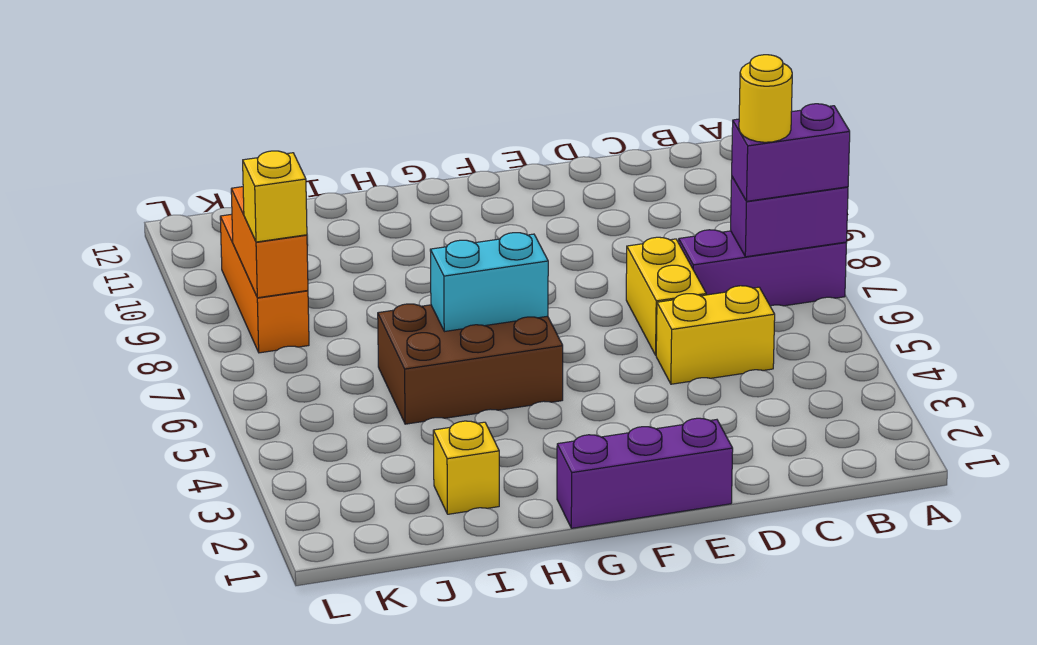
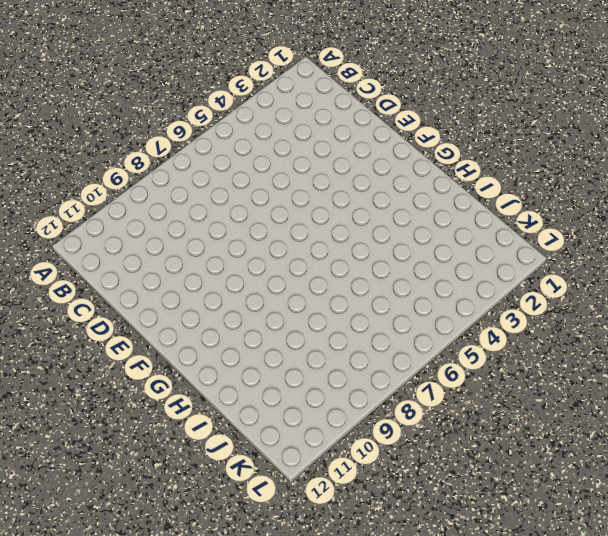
none -> purple brick A7:C7 level 1
none -> yellow brick C5:D5 level 1
none -> yellow brick D6:D7 level 1

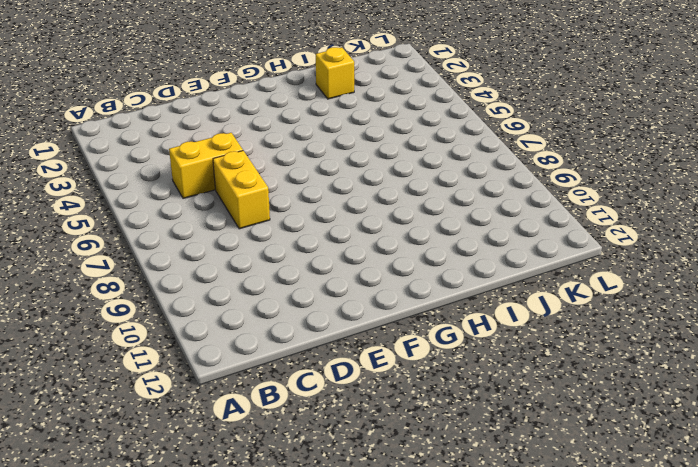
none -> purple brick A7:C7 level 1
none -> purple brick E1:G1 level 1
none -> brown brick G5:I6 level 1

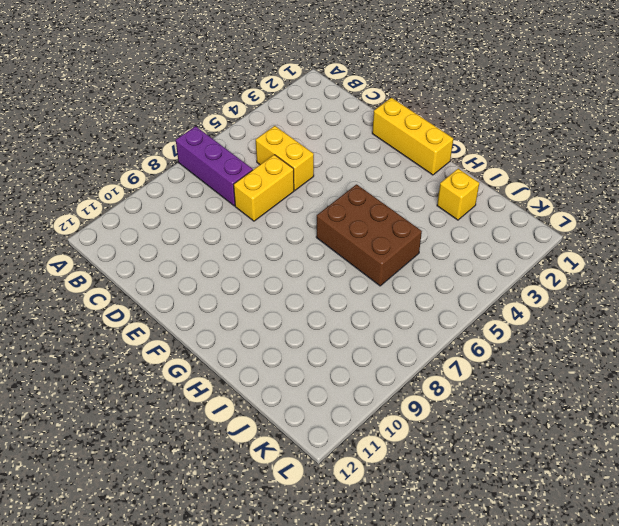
yellow brick E1:G1 level 1 -> purple brick E1:G1 level 1
none -> orange brick K8:K10 level 1
none -> purple brick A7:B7 level 2
none -> cyan brick G6:H6 level 2

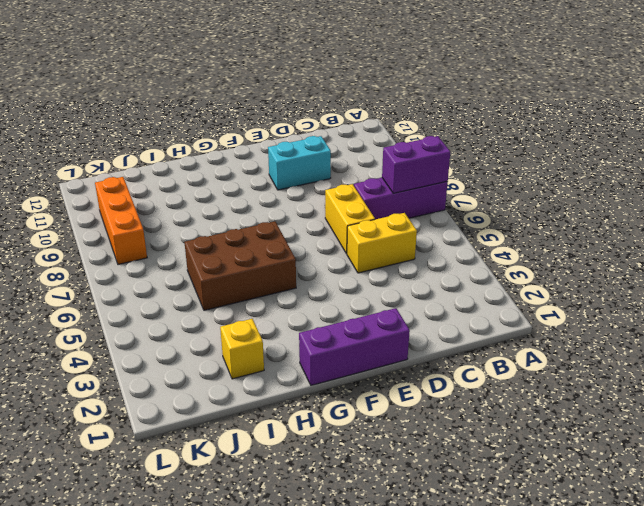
cyan brick D10:E10 level 1 -> cyan brick G6:H6 level 2
none -> orange brick K8:K9 level 2
none -> purple brick A7:B7 level 3
none -> yellow brick K8 level 3

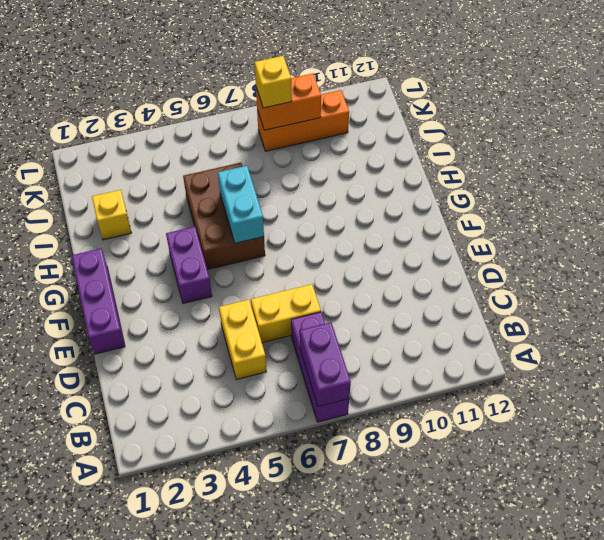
purple brick F4:G4 level 1 -> purple brick A7:B7 level 3
none -> yellow round brick B7 level 4

